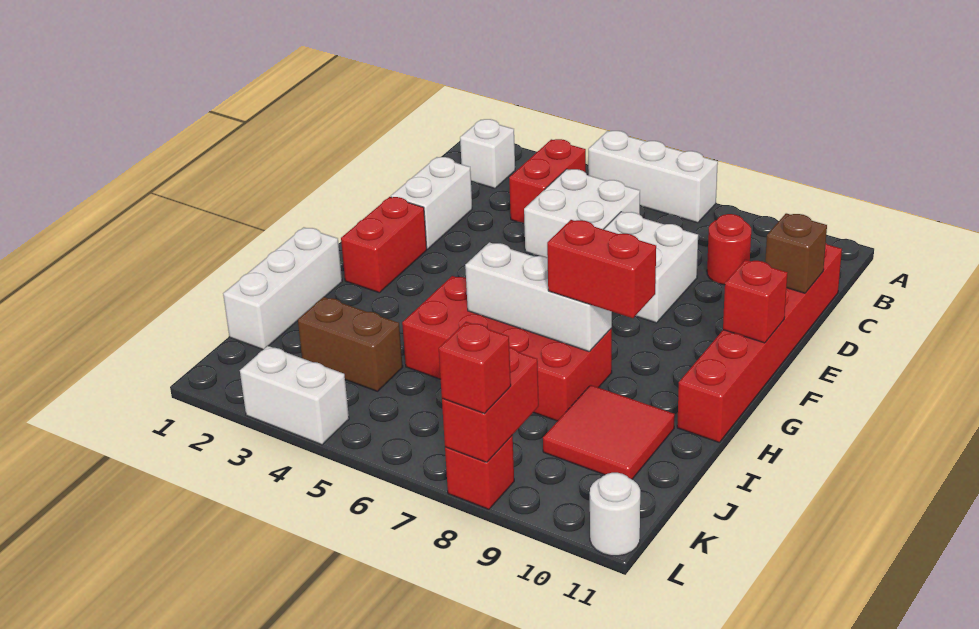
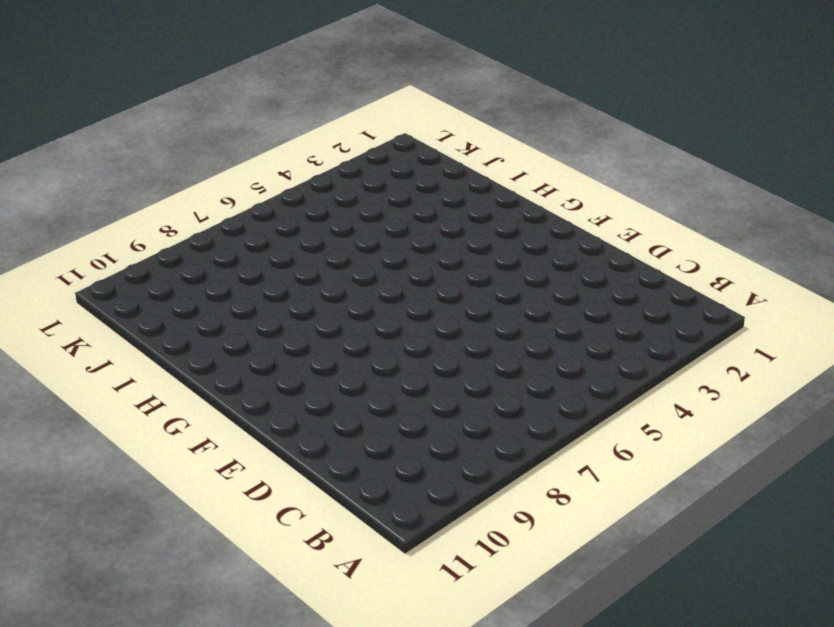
none -> white brick A5:A7 level 1
none -> white brick B2 level 1
none -> red brick B4:C4 level 1

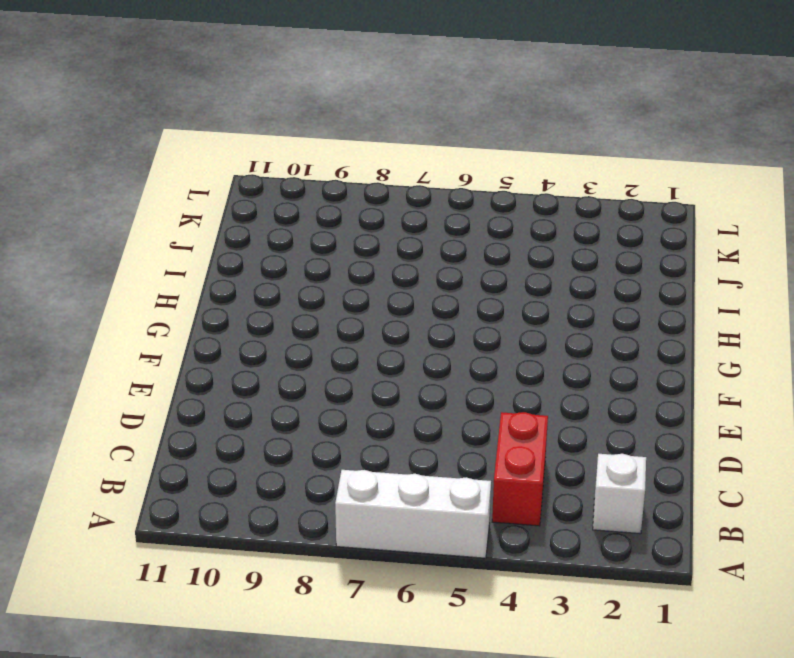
none -> white brick C5:D6 level 1
none -> red round brick C9 level 1
none -> red brick C11:H11 level 1

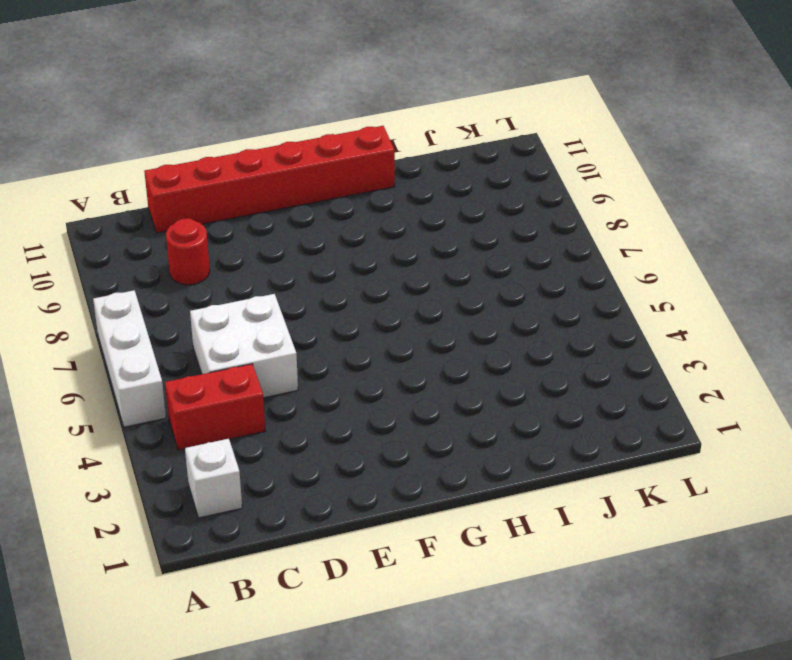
none -> white brick D2:E2 level 1
none -> white brick D7:E8 level 1
none -> red brick F2:G2 level 1

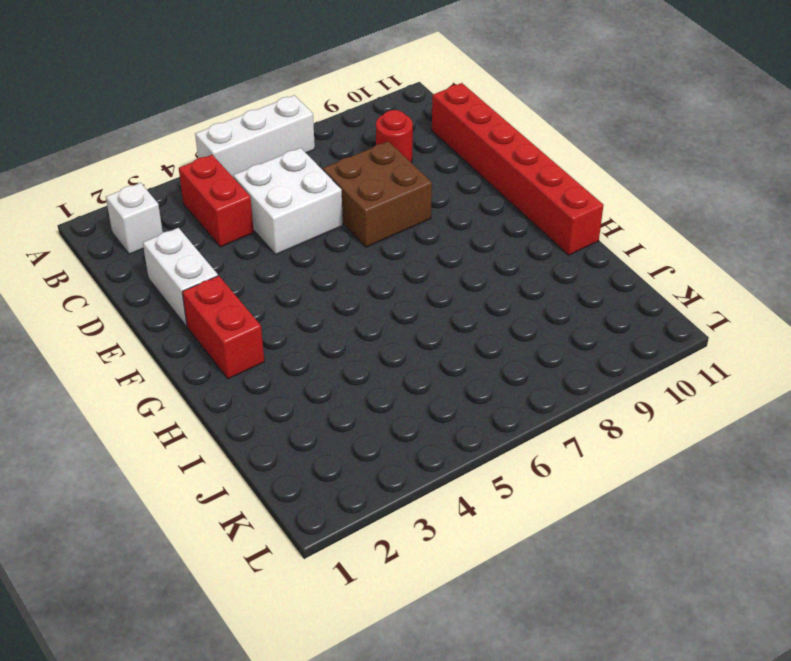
brown brick D7:E8 level 1 -> white brick D7:E8 level 1
none -> white brick H1:J1 level 1
none -> red brick H5:I8 level 1
none -> red tile I9:J10 level 1

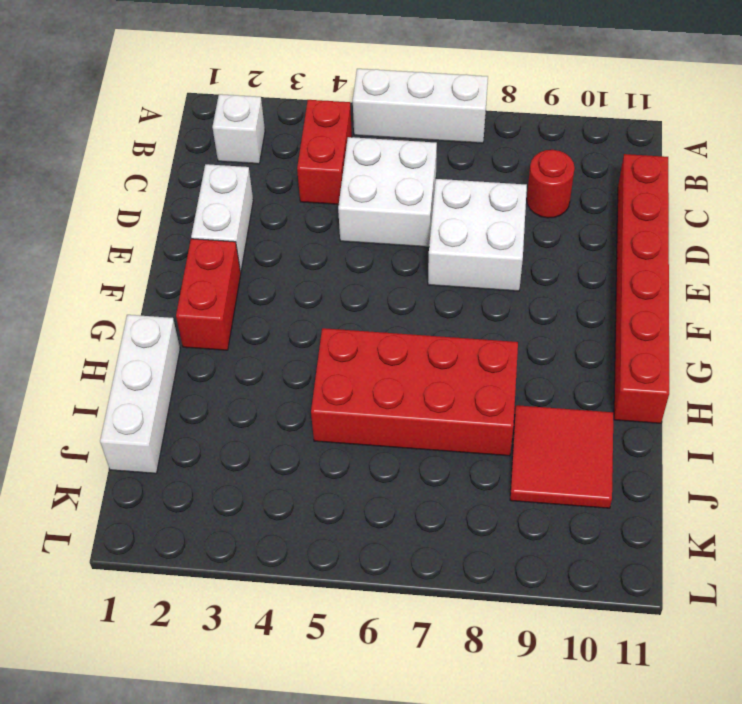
none -> brown brick J3:J4 level 1
none -> white brick L3:L4 level 1
none -> red brick L8 level 1

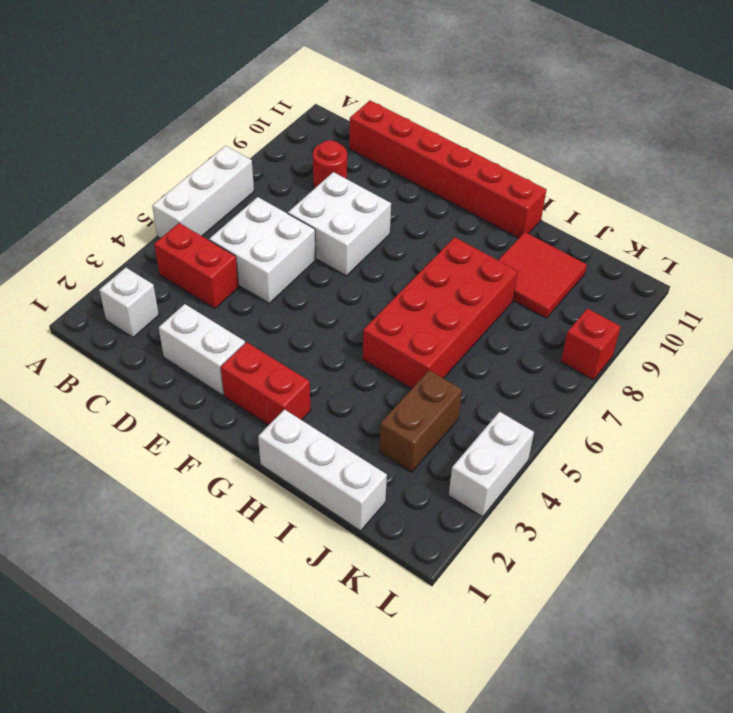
none -> white round brick L11 level 1
none -> brown brick D11 level 2
none -> red brick F11 level 2

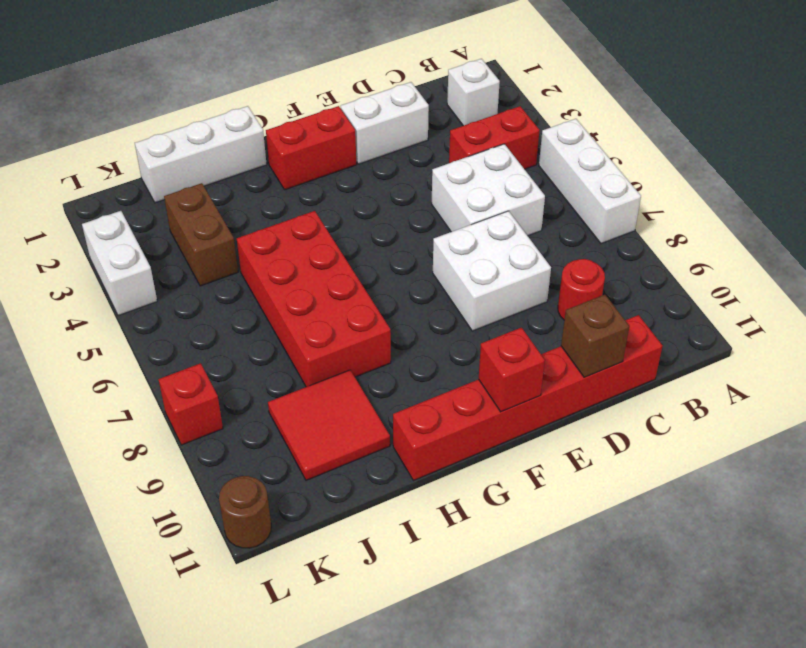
brown round brick L11 level 1 -> white round brick L11 level 1
none -> white brick H6:H8 level 2
none -> red brick K8:L8 level 2
none -> red brick H8:H9 level 3

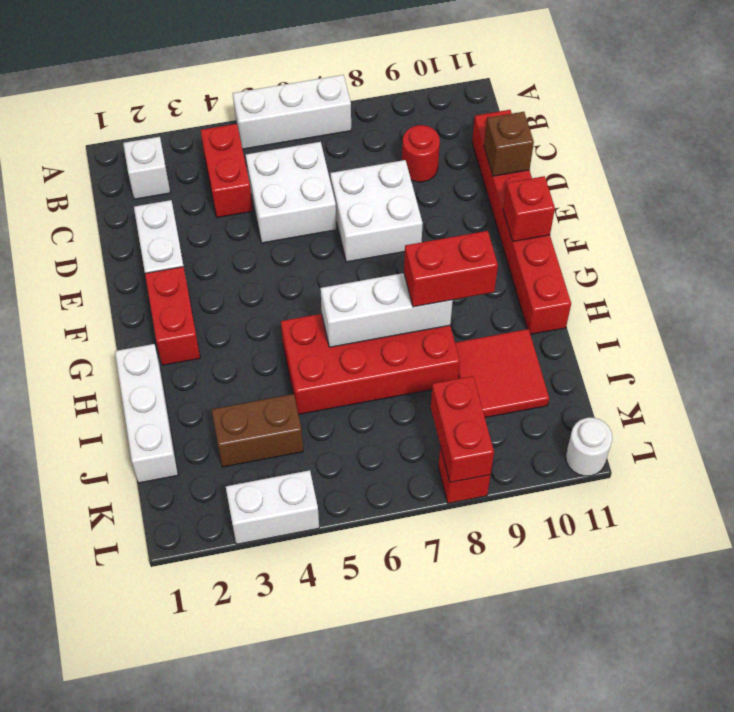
none -> red brick L8 level 3

